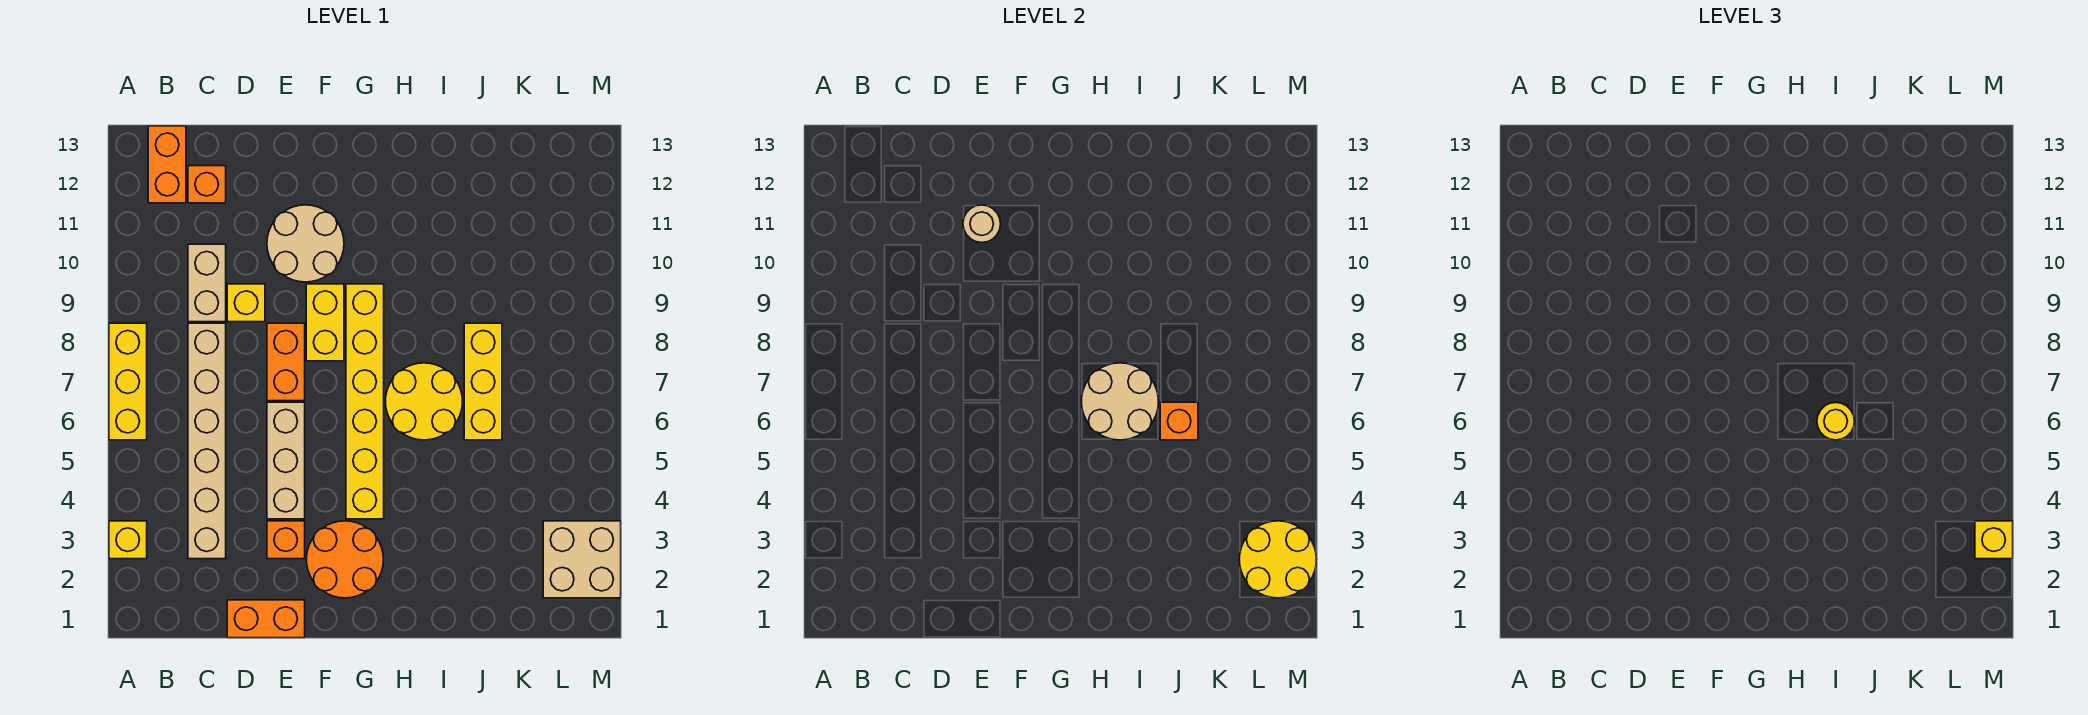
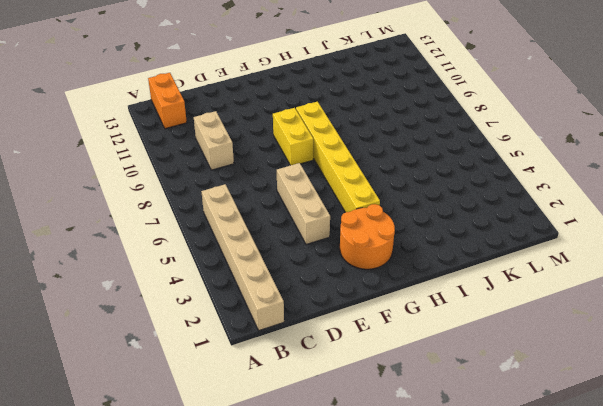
tan brick B1:B6 level 1 -> tan brick C3:C8 level 1
none -> yellow brick A3 level 1
none -> yellow brick A6:A8 level 1
none -> orange brick C12 level 1

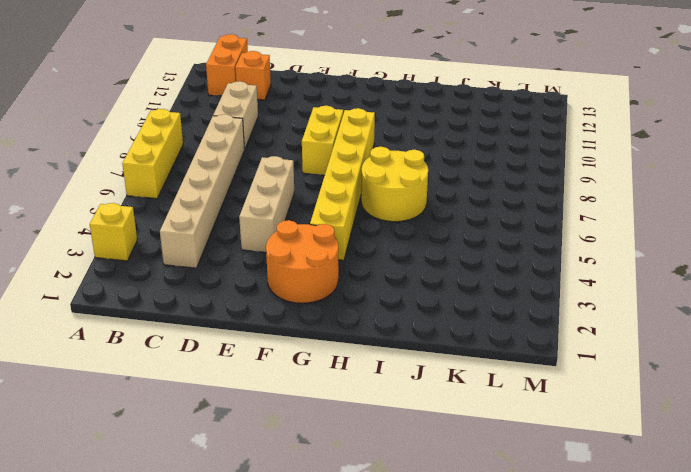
none -> orange brick D1:E1 level 1
none -> yellow brick D9 level 1
none -> orange brick E3 level 1

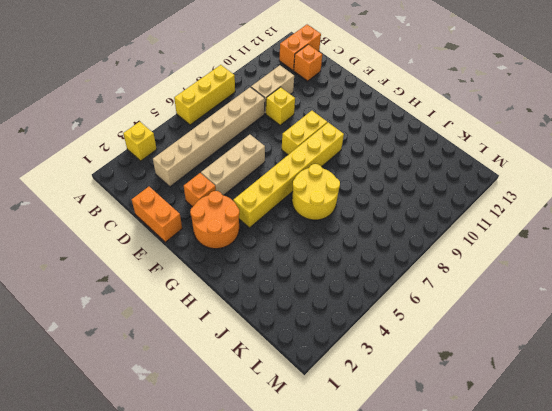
none -> orange brick E7:E8 level 1
none -> tan round brick E10:F11 level 1
none -> yellow brick J6:J8 level 1

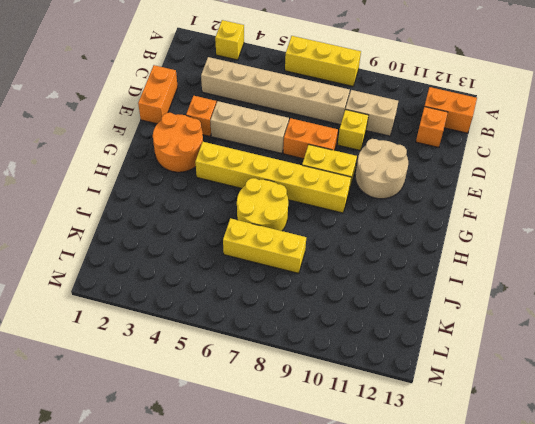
none -> tan brick L2:M3 level 1
none -> tan round brick E11 level 2
none -> tan round brick H6:I7 level 2

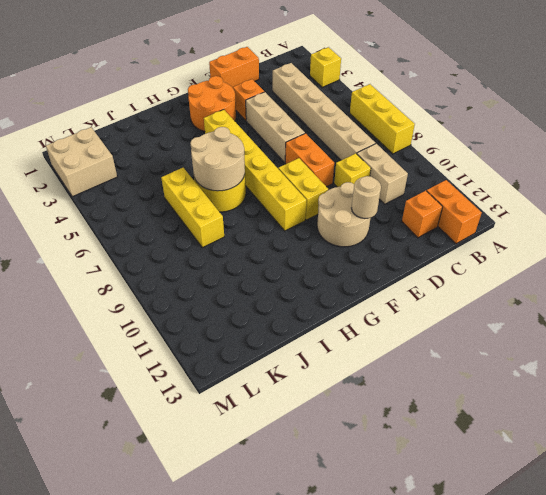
none -> orange brick J6 level 2
none -> yellow round brick L2:M3 level 2
none -> yellow round brick I6 level 3

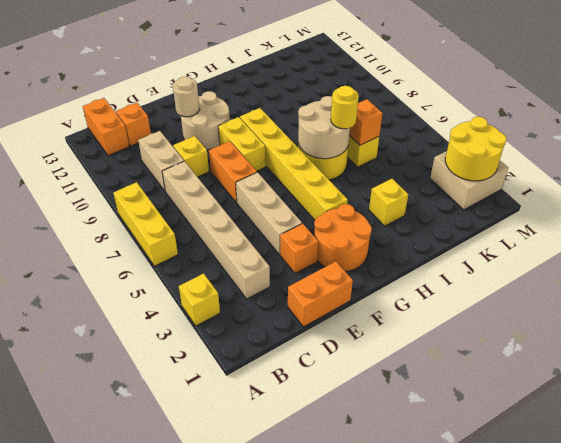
yellow brick I3 level 1 -> yellow brick M3 level 3

